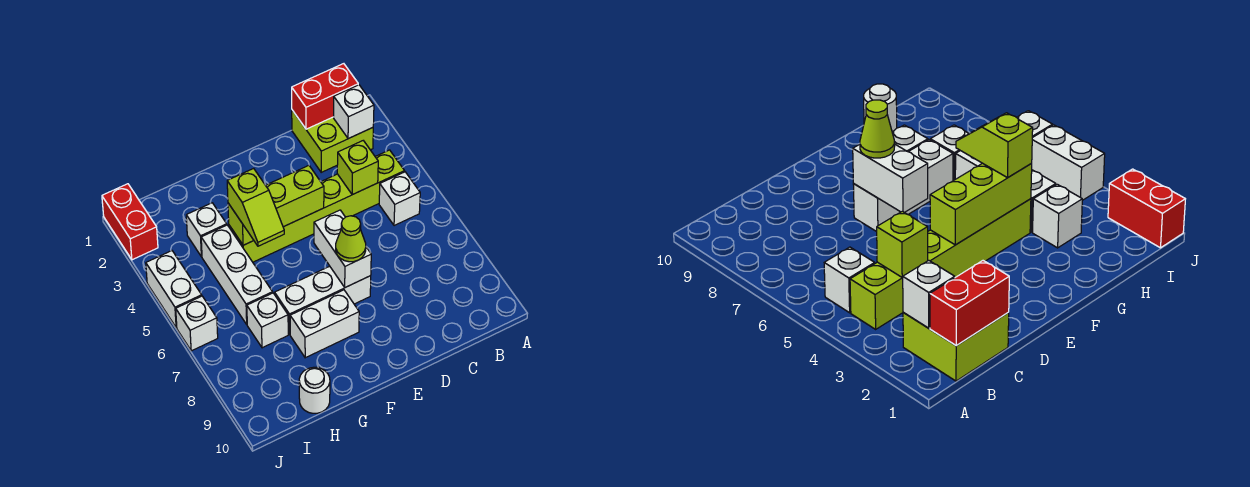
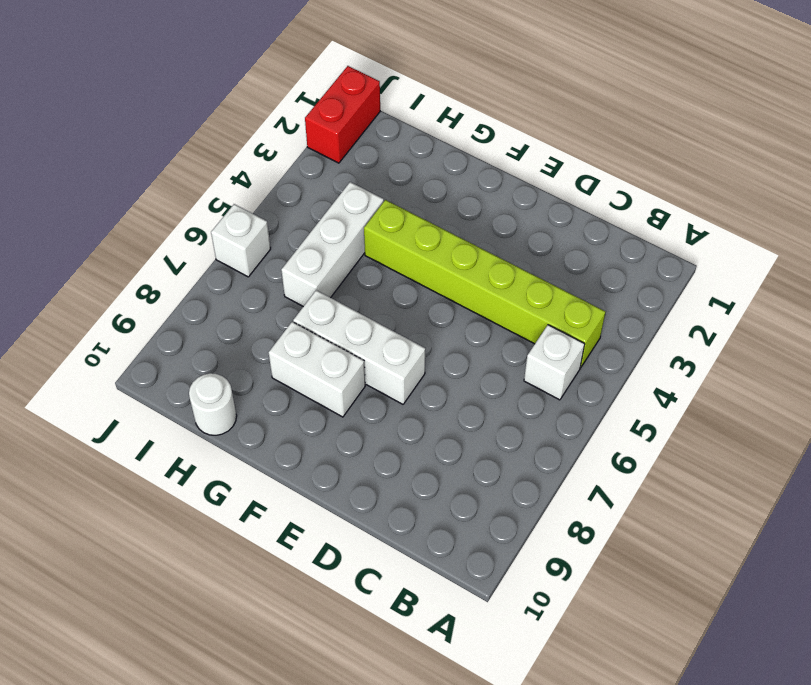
none -> lime brick B1:C2 level 1
none -> white brick H3 level 1
none -> white brick H7 level 1

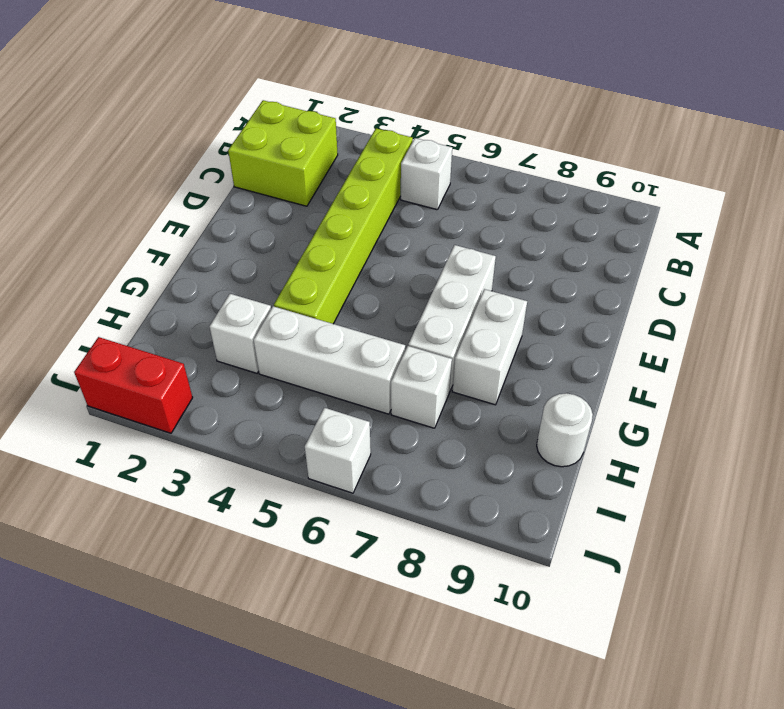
none -> white brick J4:J5 level 1
none -> red brick B1:C1 level 2
none -> white brick B2 level 2

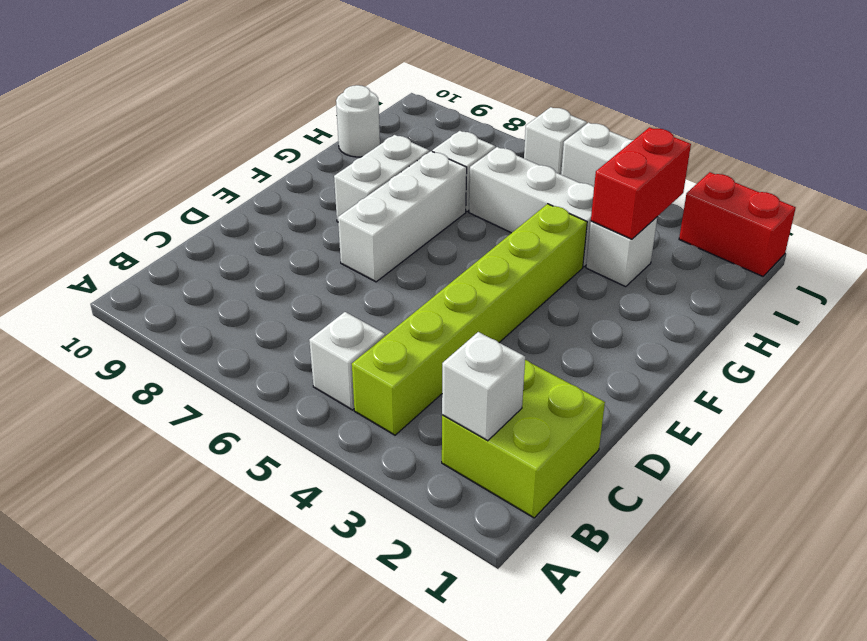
red brick H3:I3 level 2 -> red brick B1:C1 level 2
none -> lime brick C4 level 2
none -> lime brick E4:G4 level 2
none -> white brick E6:E7 level 2

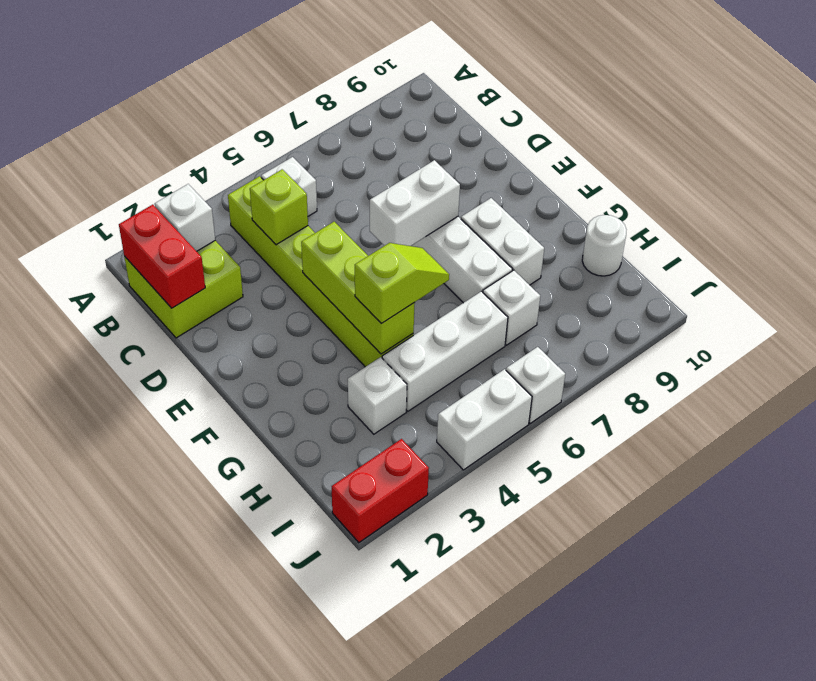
none -> lime cone E7 level 3

